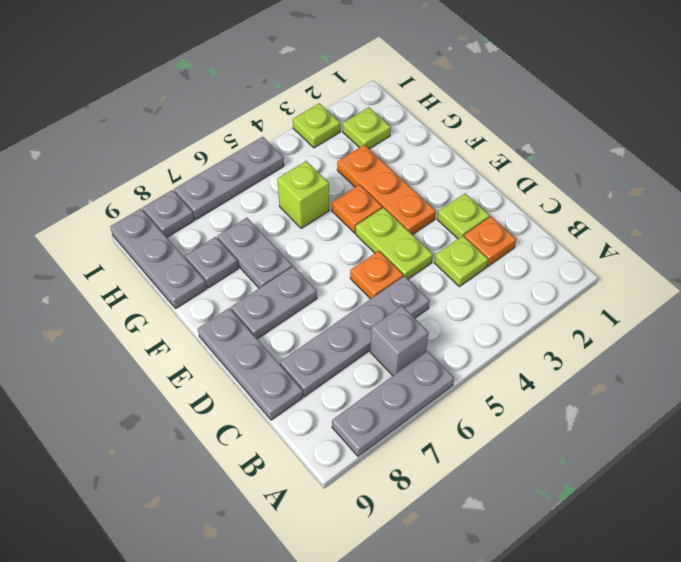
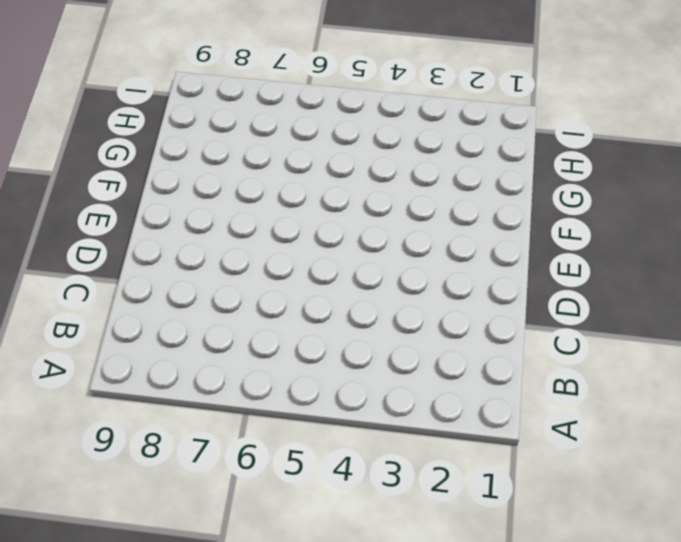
none -> grey plate A6:A8 level 1
none -> grey brick B6 level 1
none -> orange plate C2 level 1

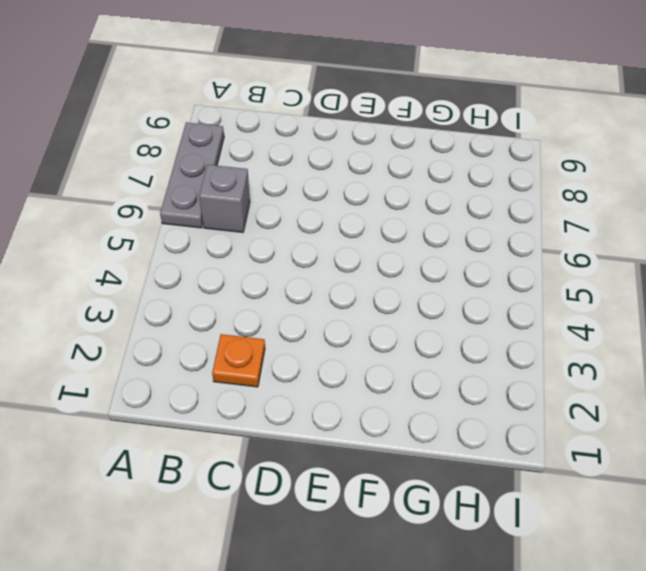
none -> lime plate C3 level 1
none -> grey plate C5:C8 level 1
none -> grey plate C9:E9 level 1

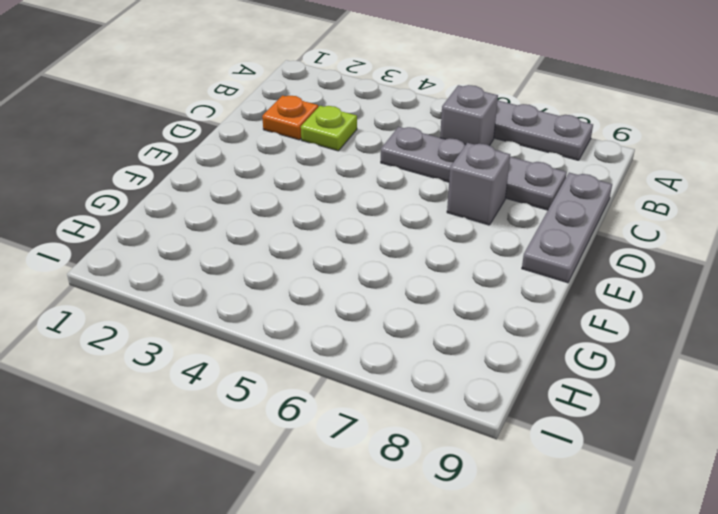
grey brick D7 level 1 -> none
none -> lime plate D2 level 1
none -> lime plate D4:E4 level 1
none -> orange plate D5 level 1

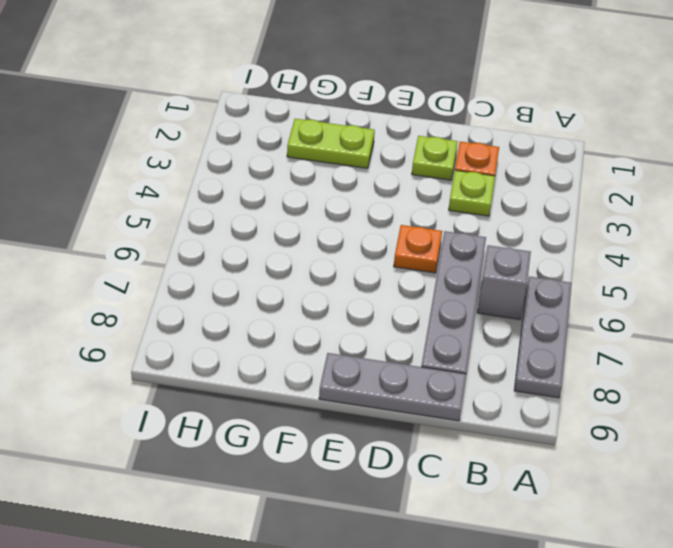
lime plate F2:G2 level 1 -> lime plate D4:E4 level 1
none -> orange plate E3:G3 level 1
none -> grey plate E7:E8 level 1
none -> orange plate F4 level 1

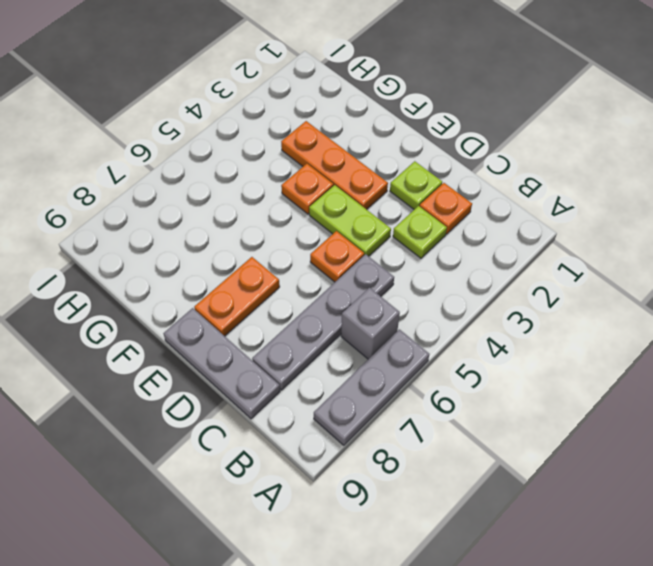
orange plate E7:E8 level 1 -> grey plate E7:E8 level 1
none -> grey plate F7:G7 level 1
none -> lime brick G5 level 1
none -> grey plate G8 level 1

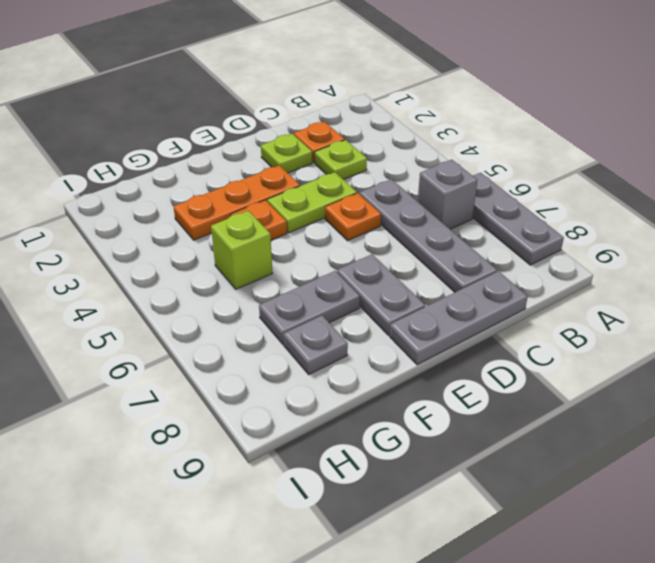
none -> grey plate G9:I9 level 1
none -> lime plate H2 level 1
none -> lime plate I3 level 1

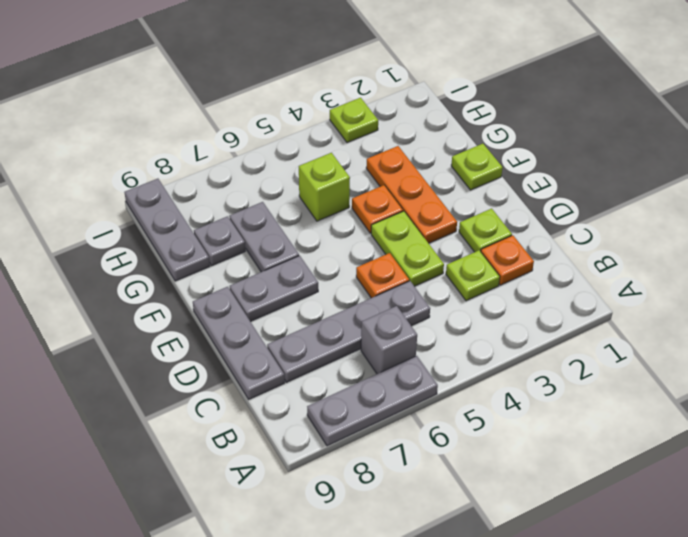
lime plate F1 level 1 -> lime plate H2 level 1
none -> grey plate I5:I7 level 1
none -> grey plate I8 level 1

